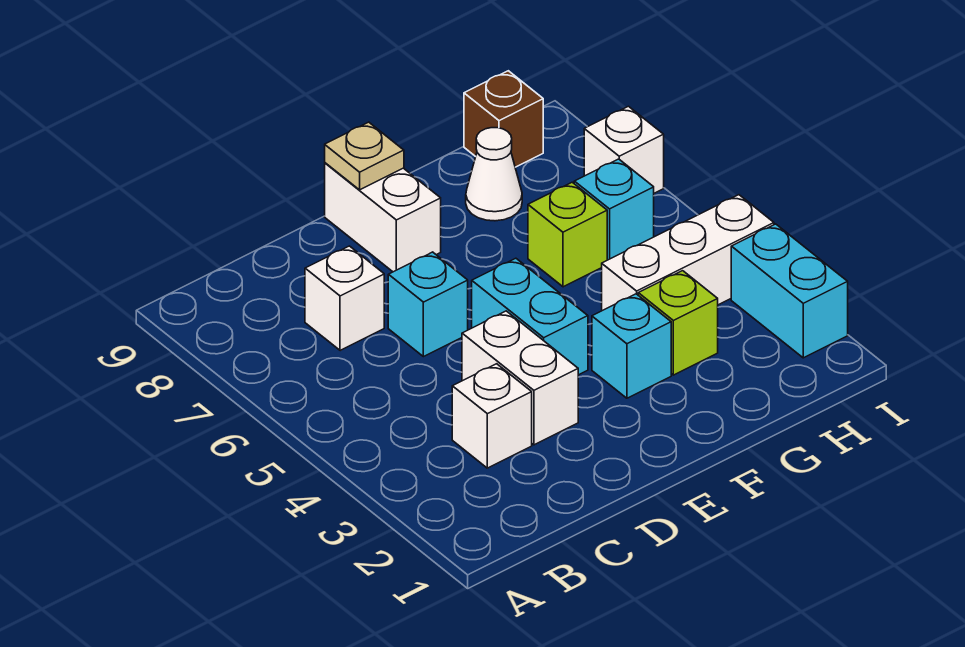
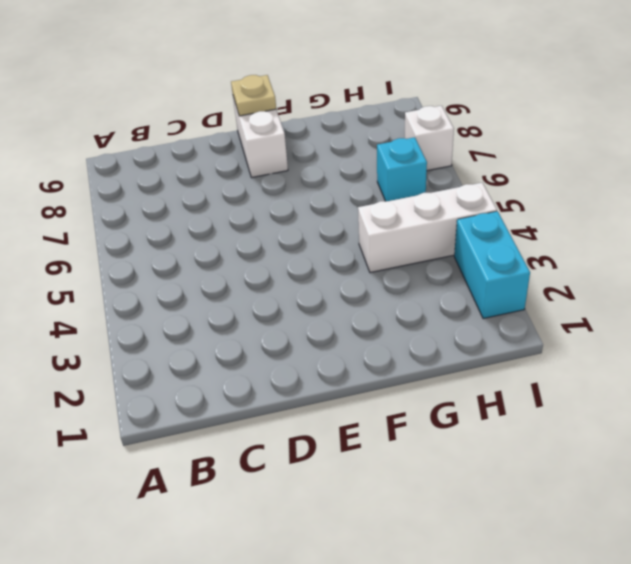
none -> white brick C3 level 1
none -> white brick C7 level 1
none -> white brick D3:D4 level 1

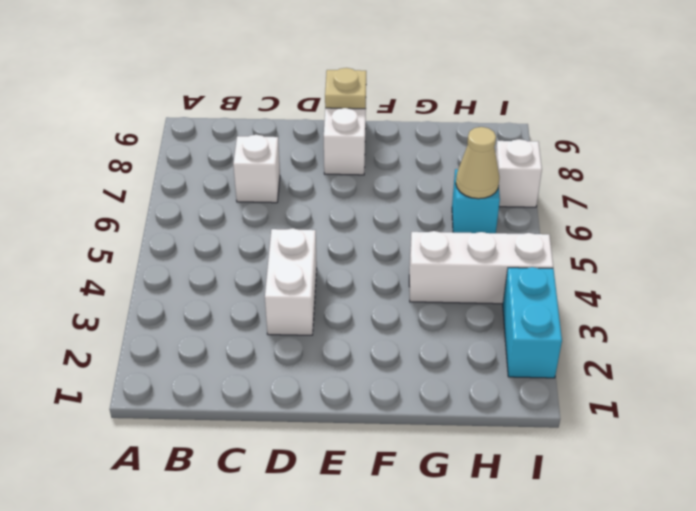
tan cone H6 level 2 -> none
none -> white brick C3 level 1
none -> cyan brick D6 level 1
none -> cyan brick E4:E5 level 1

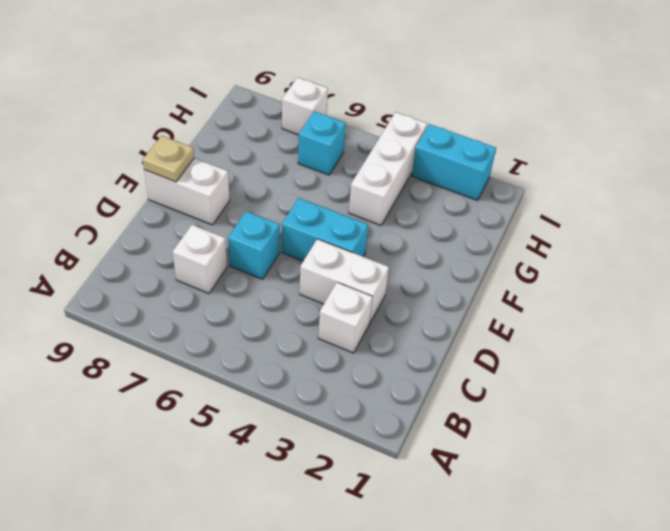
none -> cyan brick F3 level 1
none -> lime brick G3 level 1
none -> lime brick G6 level 1

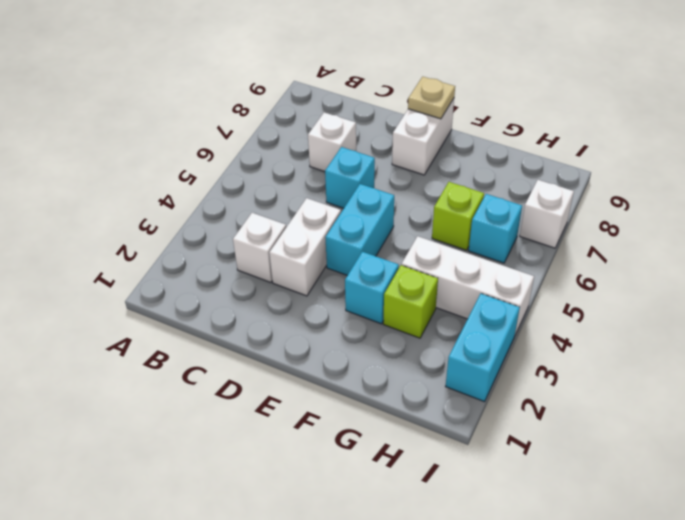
none -> white cone G8 level 1
none -> brown brick H9 level 1

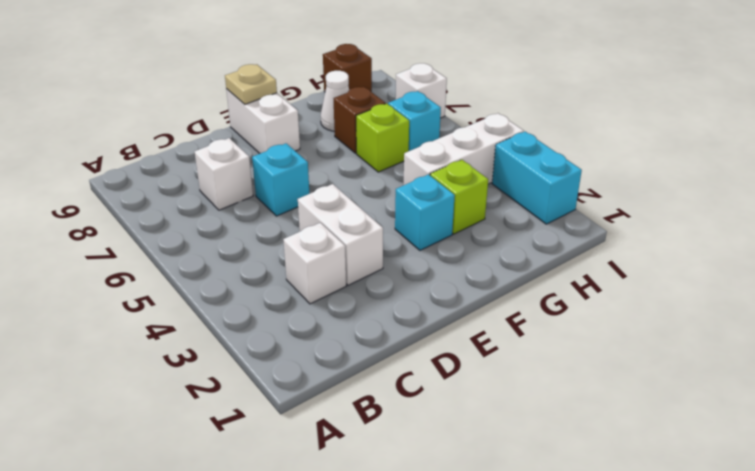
brown brick G7 level 1 -> none
none -> cyan brick E4:E5 level 1

